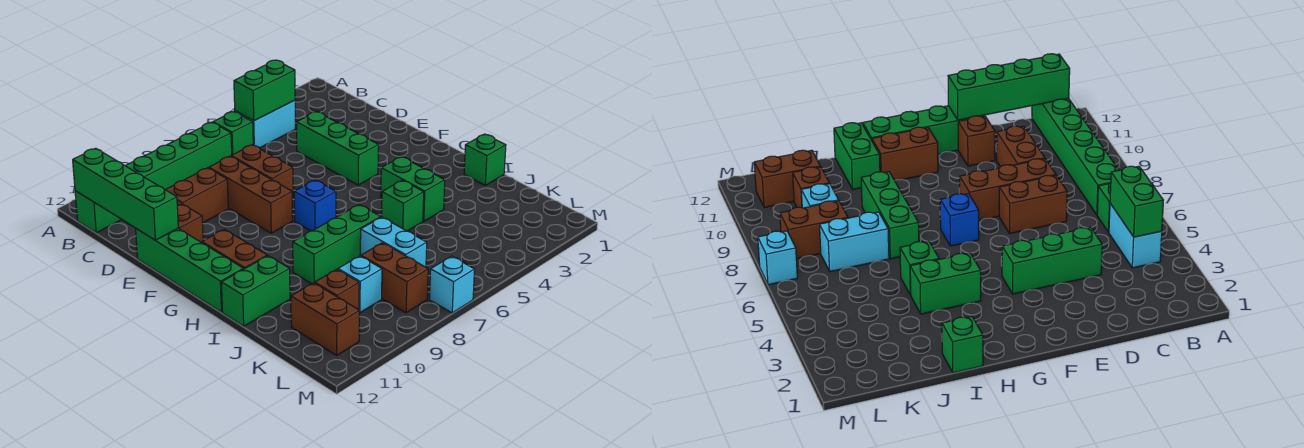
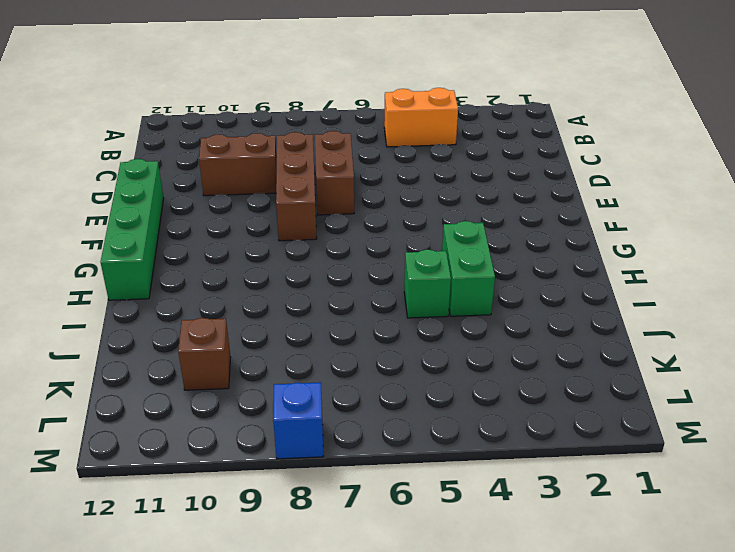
orange brick B4:B5 level 1 -> cyan brick B4:B5 level 1
blue brick M8 level 1 -> blue brick G7 level 1
none -> green brick B6 level 1
none -> green brick B7:B12 level 1
none -> green brick D4:F4 level 1

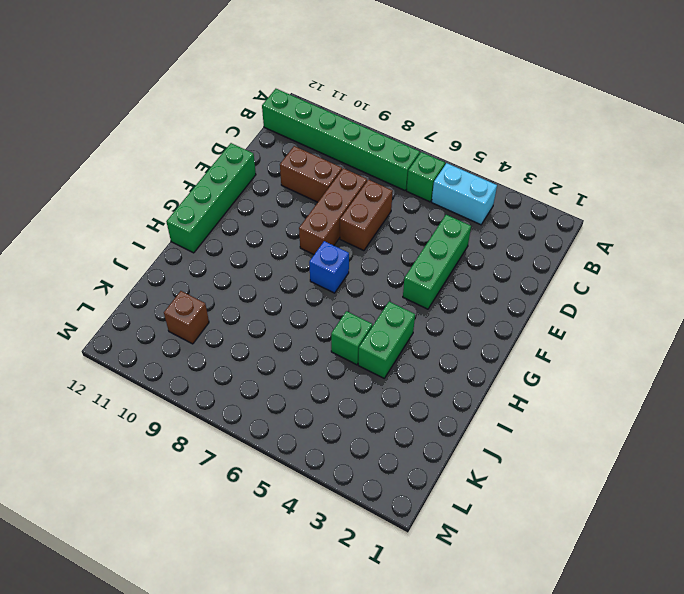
none -> brown brick E11 level 1
none -> brown brick G11:H11 level 1
none -> green brick I1 level 1

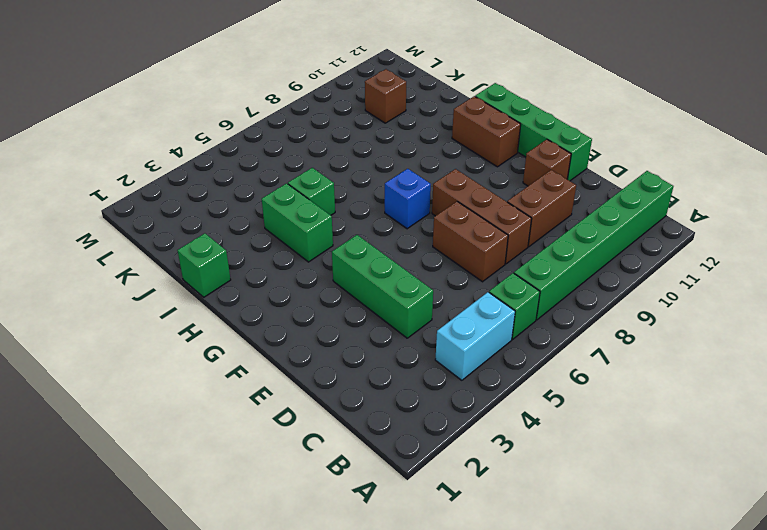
none -> green brick I7:I9 level 1
none -> green brick I11:I12 level 1
none -> cyan brick J7:K7 level 1

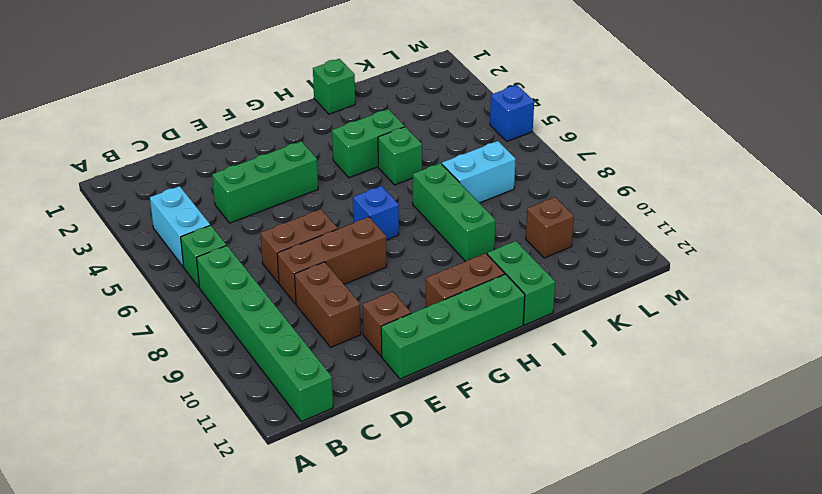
blue brick M5 level 1 -> none
none -> brown brick K8:L8 level 1
none -> cyan brick K9 level 1
none -> brown brick K11:L11 level 1

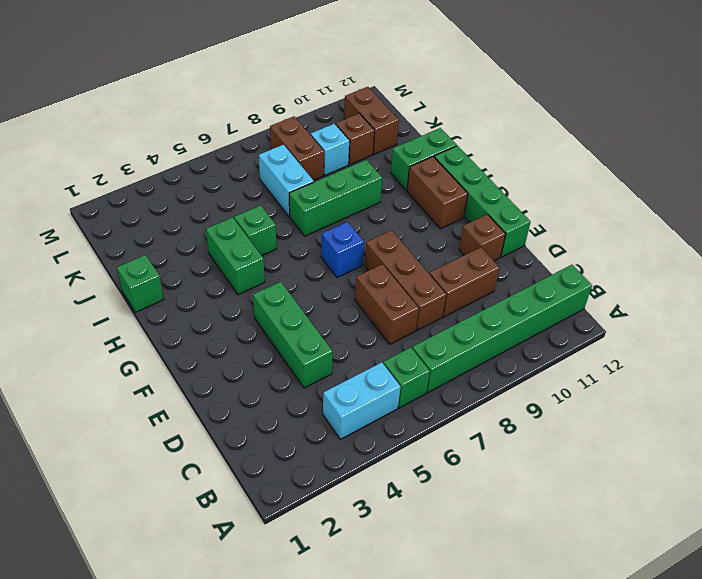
none -> cyan brick M7 level 1
none -> green brick B4:B5 level 2
none -> green brick B12:E12 level 2

